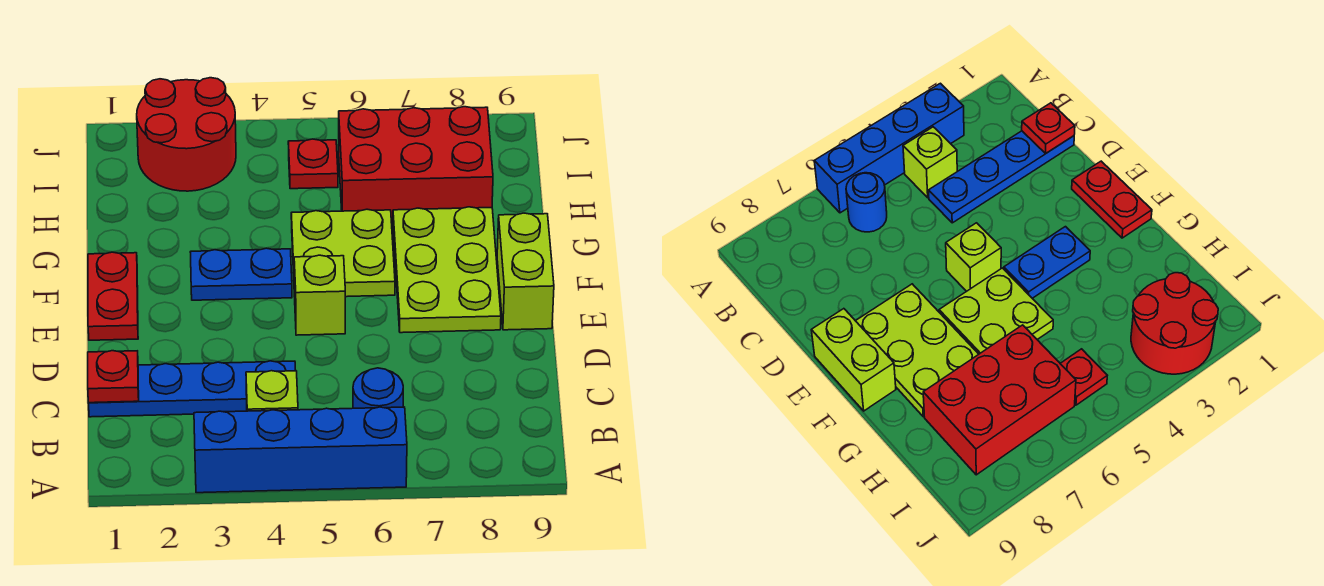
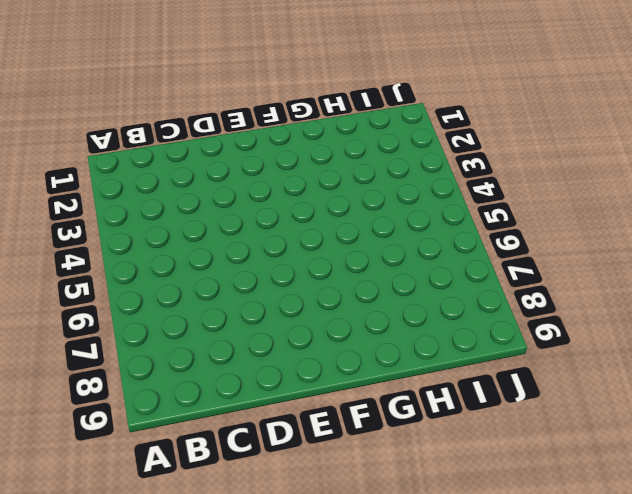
none -> blue brick A3:A6 level 1
none -> lime brick B4 level 1
none -> blue round brick B6 level 1

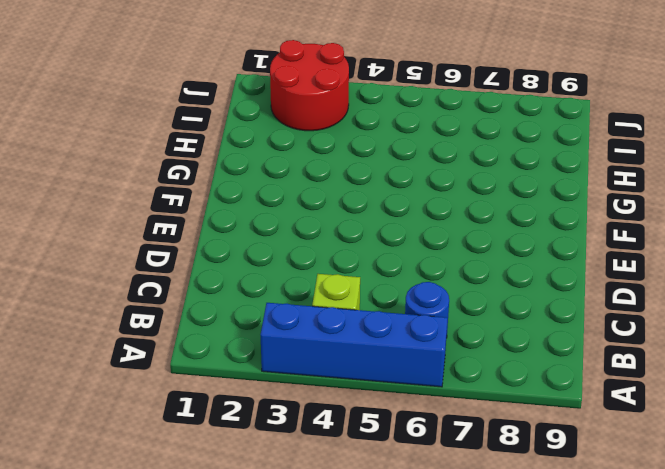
none -> blue plate C1:C4 level 1
none -> red plate E1:F1 level 1
none -> lime brick E5 level 1

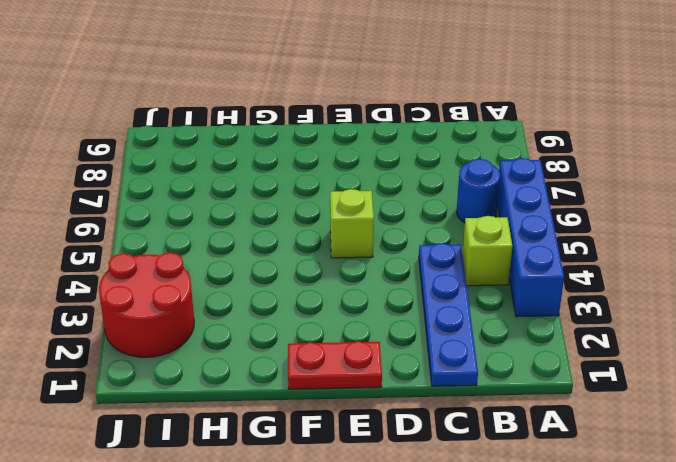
none -> lime plate E7:G8 level 1
none -> lime brick E9:F9 level 1
none -> blue plate F3:F4 level 1

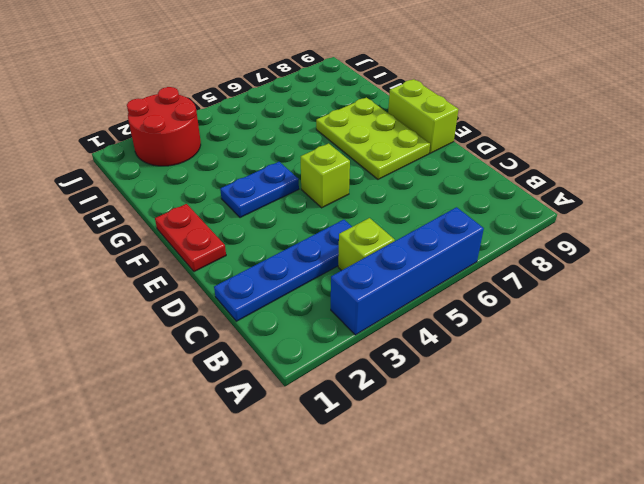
none -> blue round brick B6 level 1
none -> lime plate F5:G6 level 1
none -> red brick H6:I8 level 1

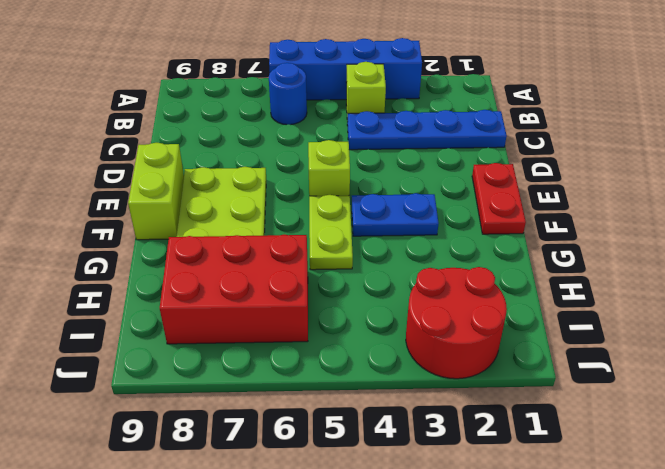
lime plate F5:G5 level 1 -> lime plate F5:G6 level 1
none -> red plate I5 level 1
none -> red plate C1 level 2

